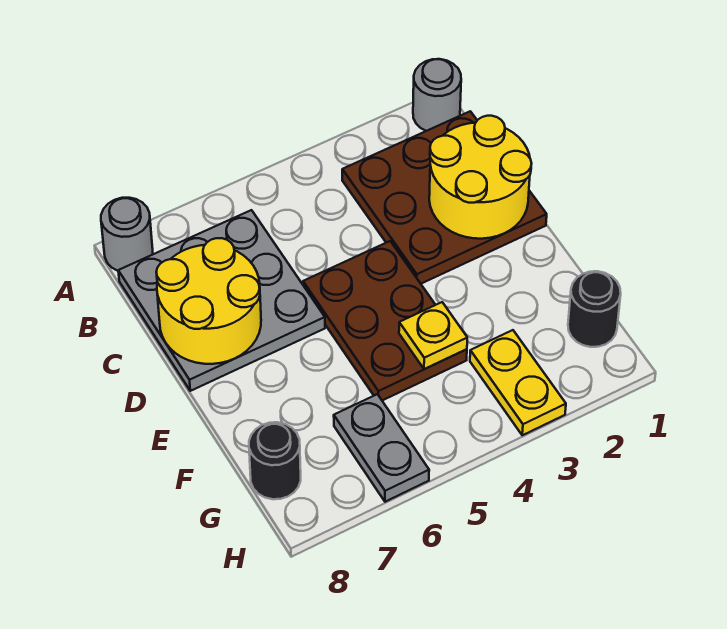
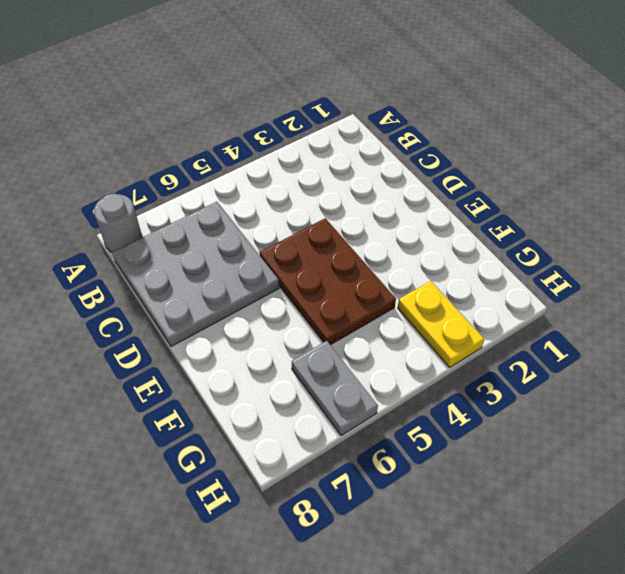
none -> grey round brick A1 level 1
none -> brown plate B1:D3 level 1
none -> black round brick G1 level 1

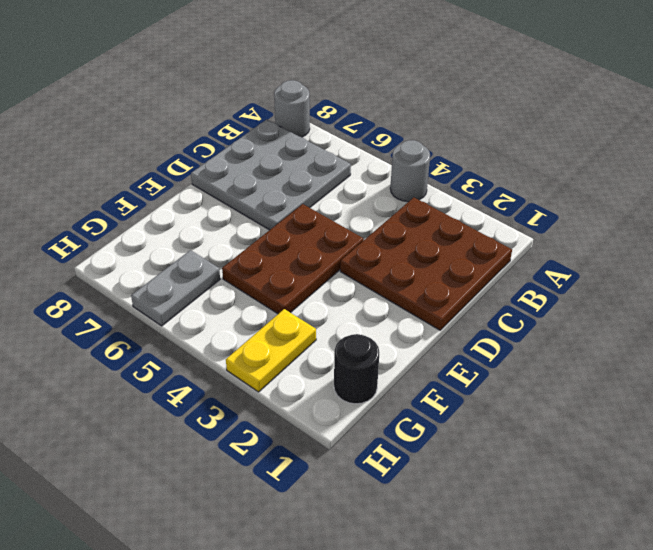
grey round brick A4 level 1 -> grey round brick A1 level 1
none -> black round brick G8 level 1
none -> yellow round brick C1:D2 level 2
none -> yellow round brick C7:D8 level 2

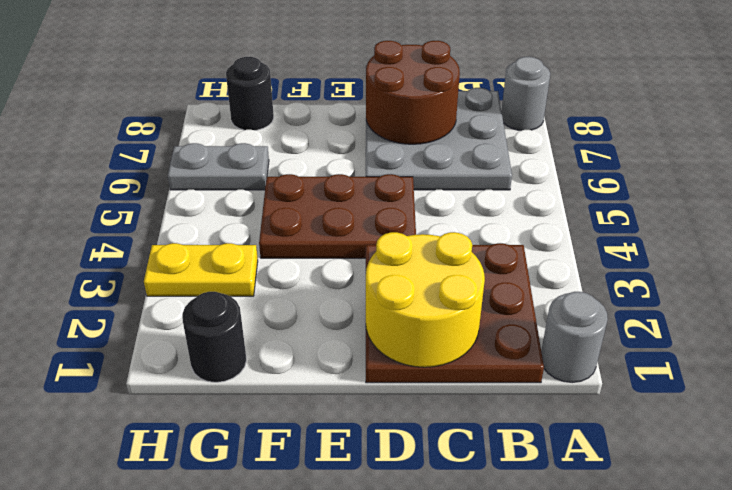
brown round brick C7:D8 level 2 -> yellow round brick C7:D8 level 2
none -> yellow plate F4 level 2

